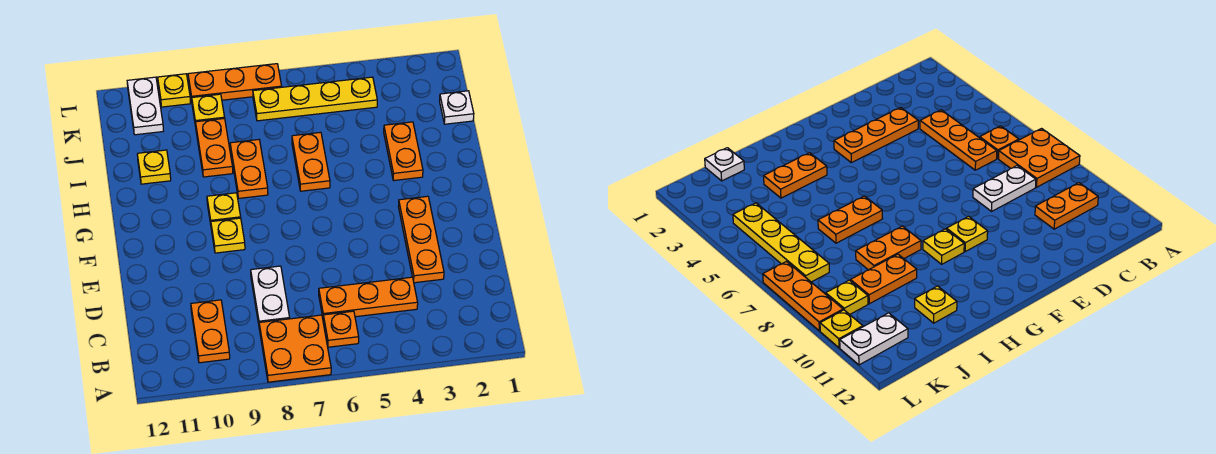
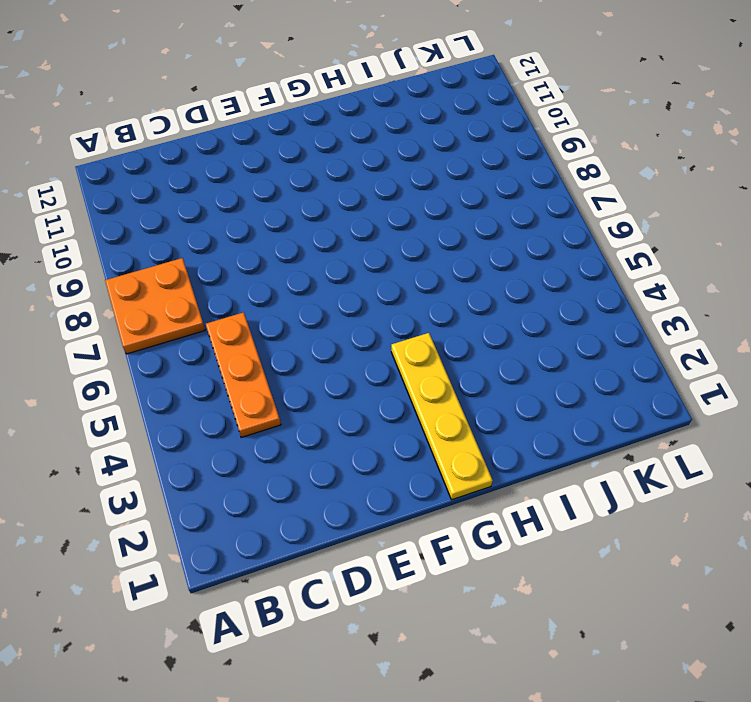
yellow plate G1:G4 level 1 -> yellow plate K4:K7 level 1
none -> orange plate B6 level 1
none -> orange plate B10:C10 level 1
none -> white plate C8:D8 level 1

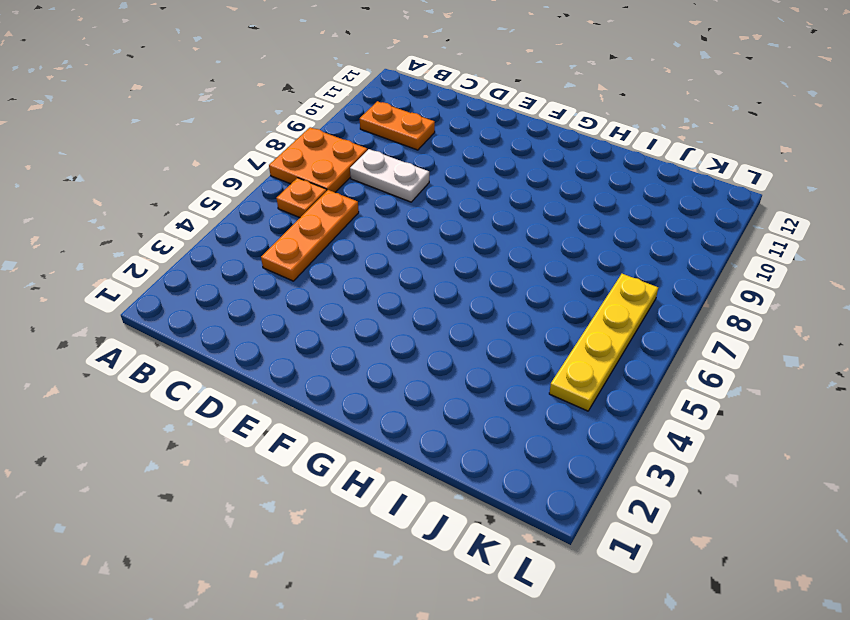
none -> orange plate D3:F3 level 1
none -> yellow plate F9 level 1
none -> yellow plate G9 level 1

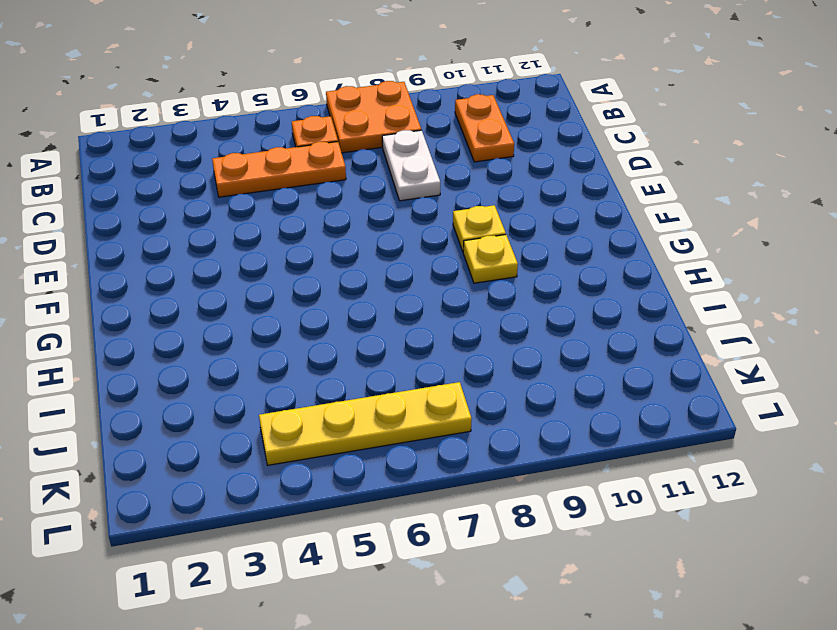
none -> orange plate D3:F3 level 1
none -> orange plate H3:I3 level 1
none -> orange plate H6:I6 level 1

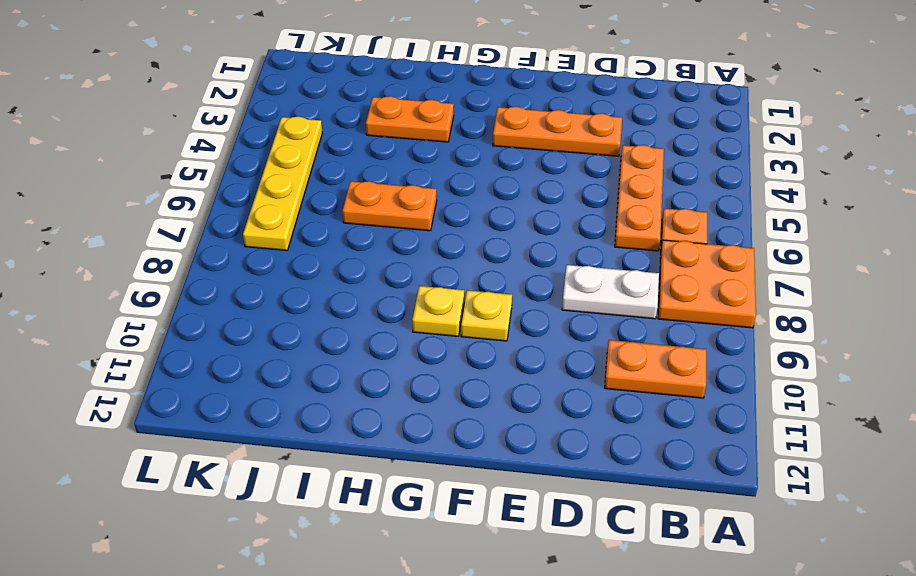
none -> orange plate H8:I8 level 1
none -> orange plate I9:J9 level 1
none -> yellow plate I11 level 1

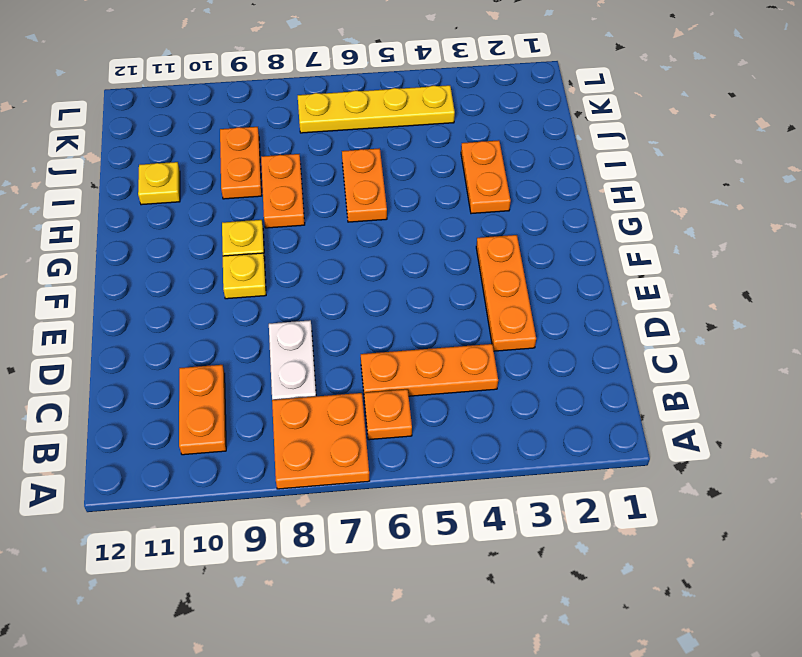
none -> white plate J1 level 1
none -> yellow plate K9 level 1
none -> white plate K11:L11 level 1

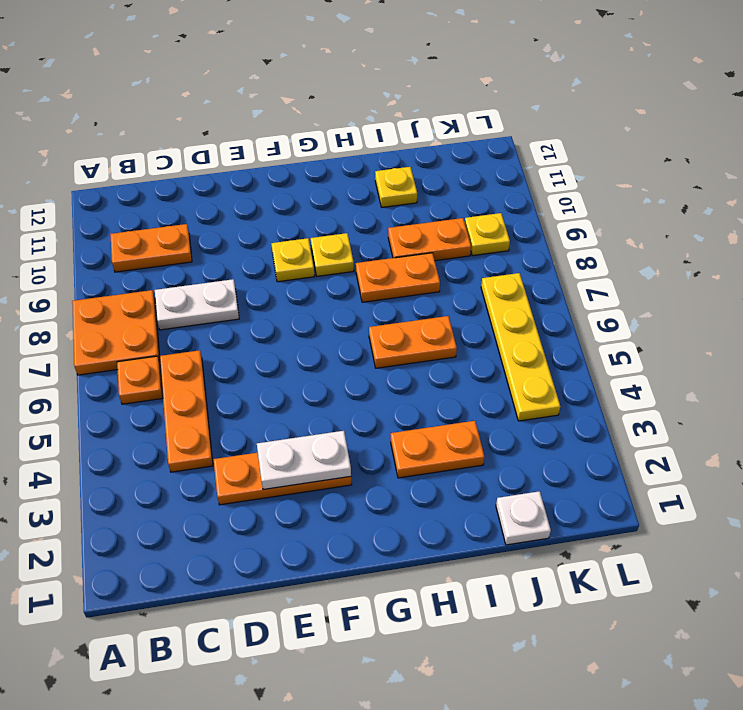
white plate E3:F3 level 2 -> white plate K11:L11 level 1
none -> orange plate L7:L9 level 1
none -> yellow plate L10 level 1

